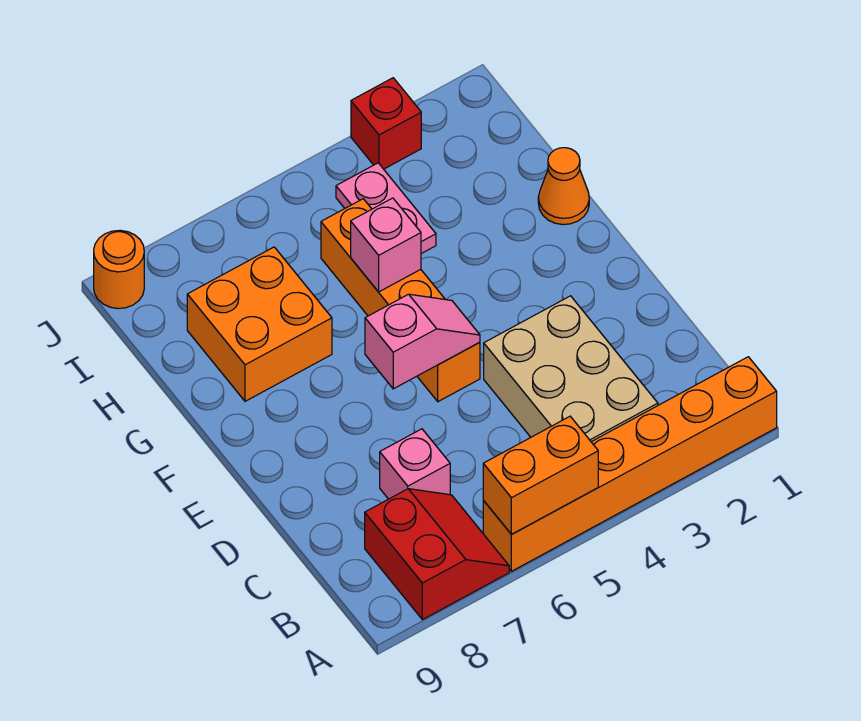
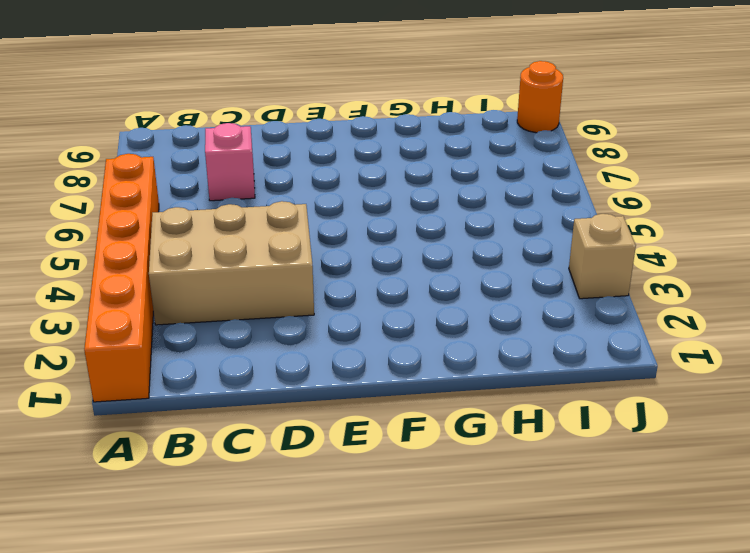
tan brick J3 level 1 -> red brick J3 level 1
none -> red slope A7:B8 level 1 top 8
none -> orange brick E5:H5 level 1
none -> orange cone G1 level 1

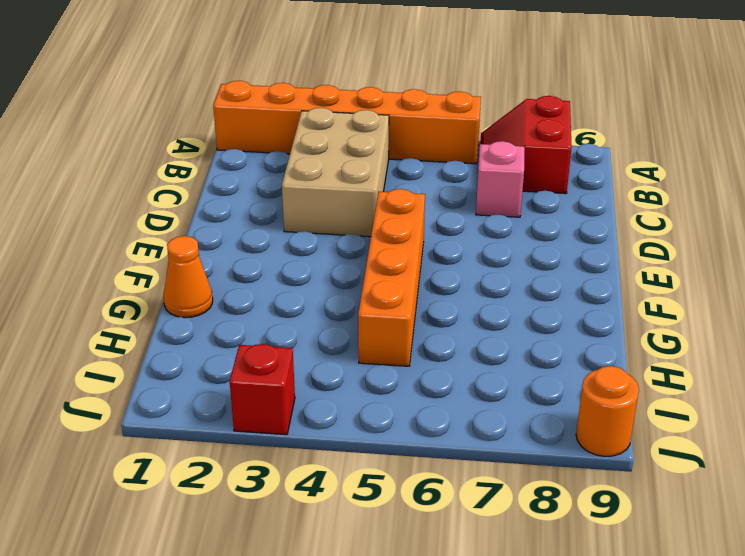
none -> orange brick G7:H8 level 1
none -> pink plate H4:I4 level 1
none -> orange brick A5:A6 level 2

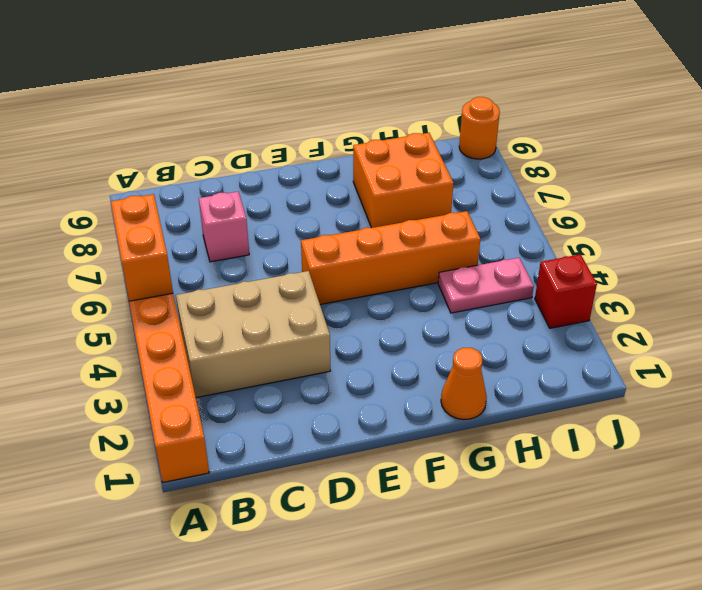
none -> red slope A7:B8 level 1 top 8
none -> pink slope E5:E6 level 2 top 6
none -> pink brick G5 level 2

